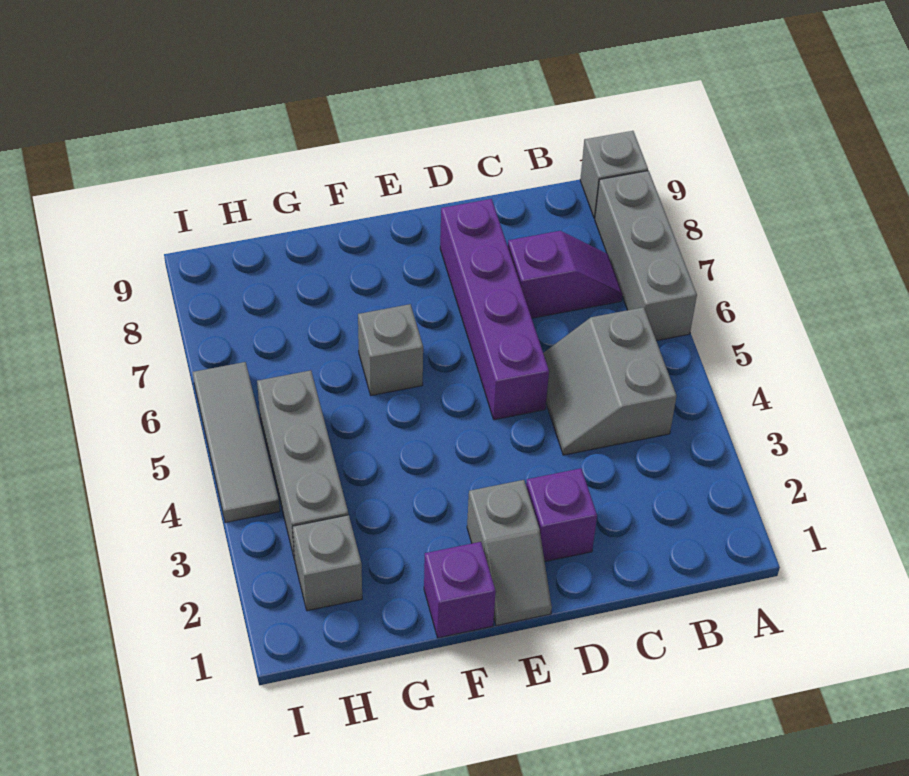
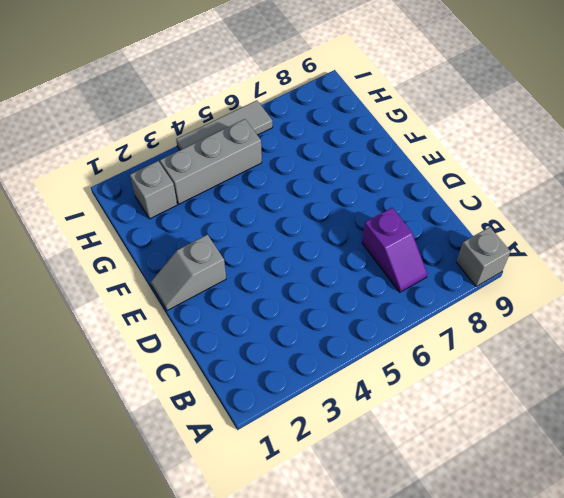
none -> grey brick A6:A8 level 1
none -> grey slope B4:C5 level 1 top B
none -> purple brick D2 level 1

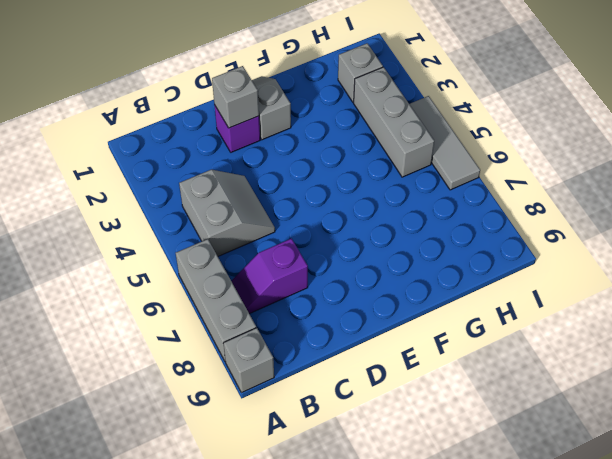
grey brick D2 level 2 -> grey brick F6 level 1
none -> purple brick D5:D8 level 1
none -> purple brick F1 level 1

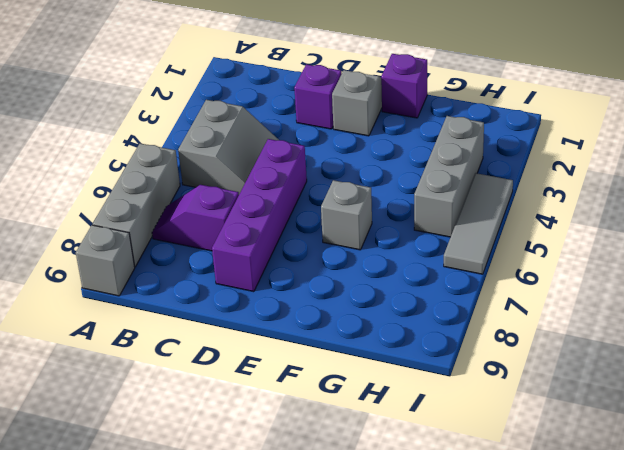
none -> grey brick H2 level 1

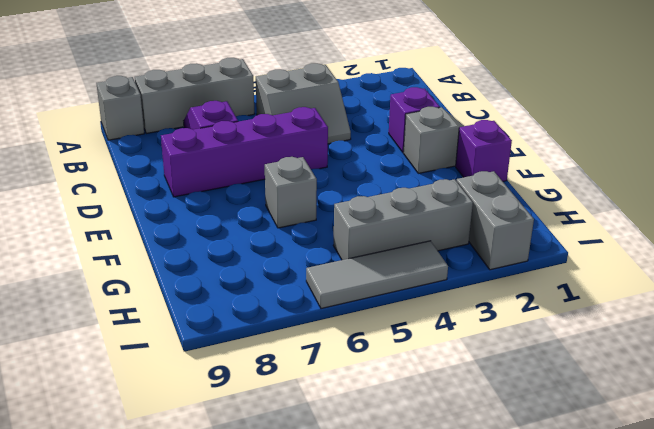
grey brick H2:I2 level 1 -> grey brick H2 level 1

